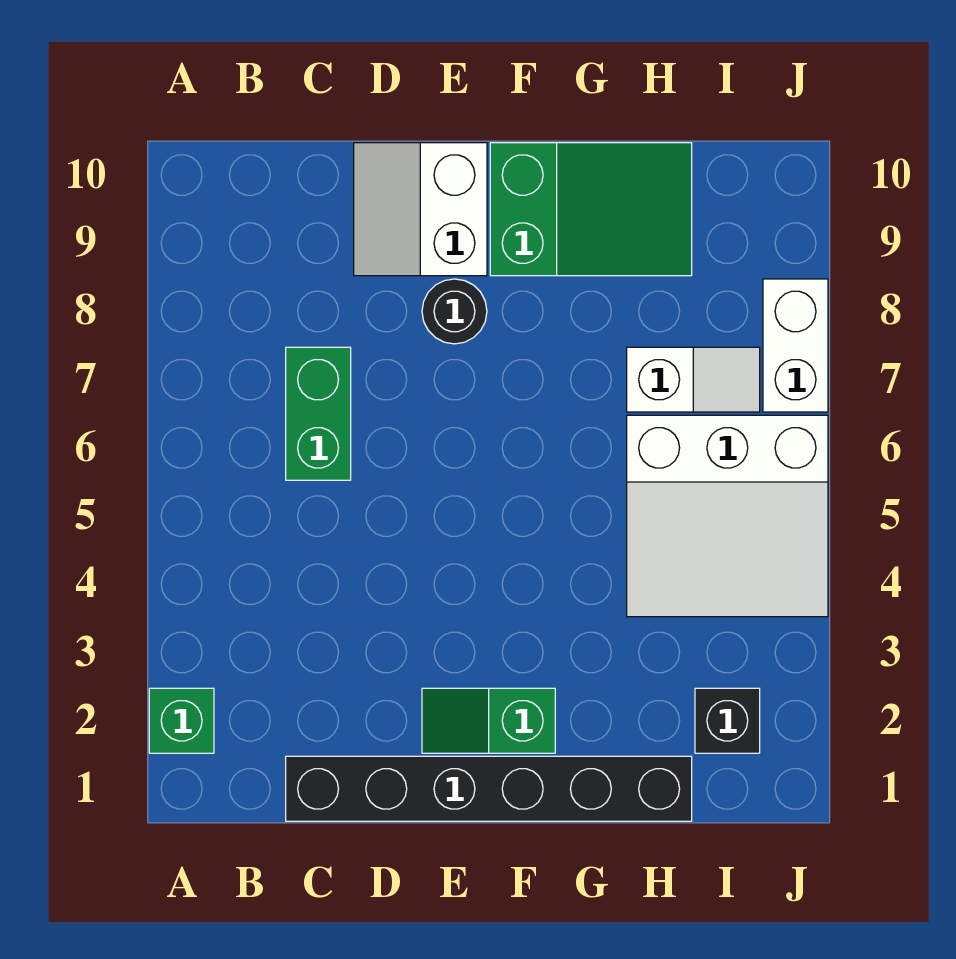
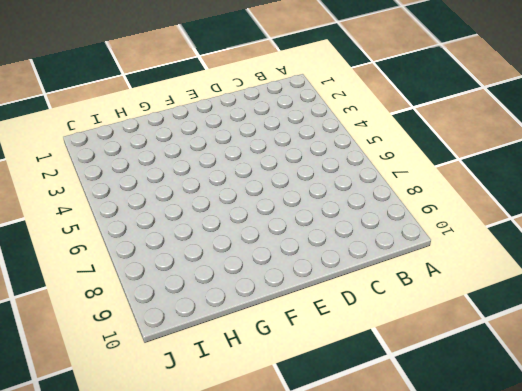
none -> green brick A2 level 1
none -> black brick C1:H1 level 1

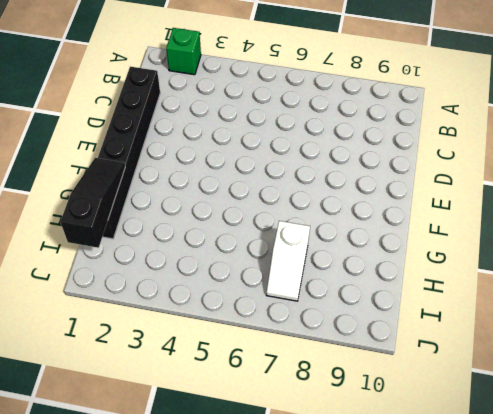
black slope G1:I1 level 2 top I -> none
none -> green brick C6:C7 level 1
none -> white slope D9:E10 level 1 top E

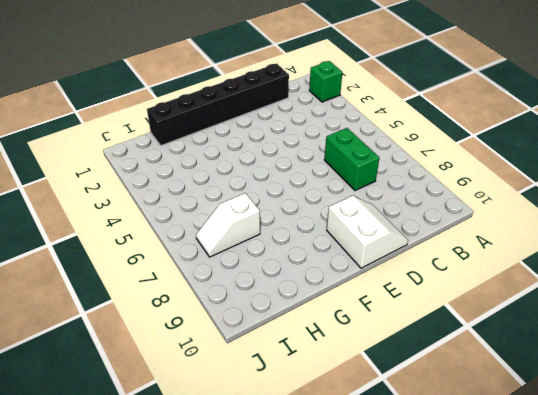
none -> green slope E2:F2 level 1 top F
none -> black round brick E8 level 1

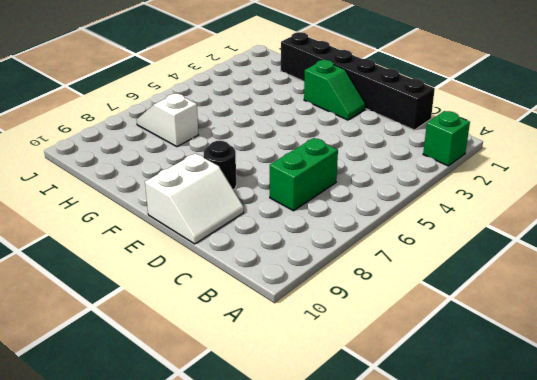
none -> green slope F9:H10 level 1 top F
none -> white slope H4:J6 level 1 top 6

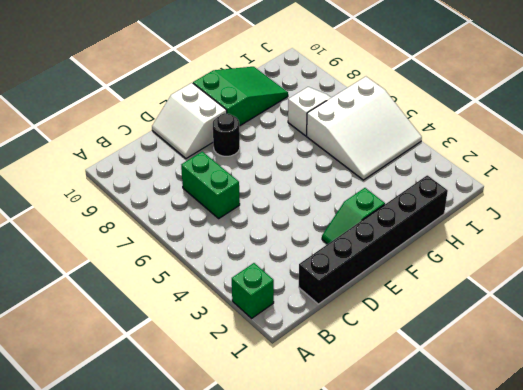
none -> black brick I2 level 1
none -> white brick J7:J8 level 1

